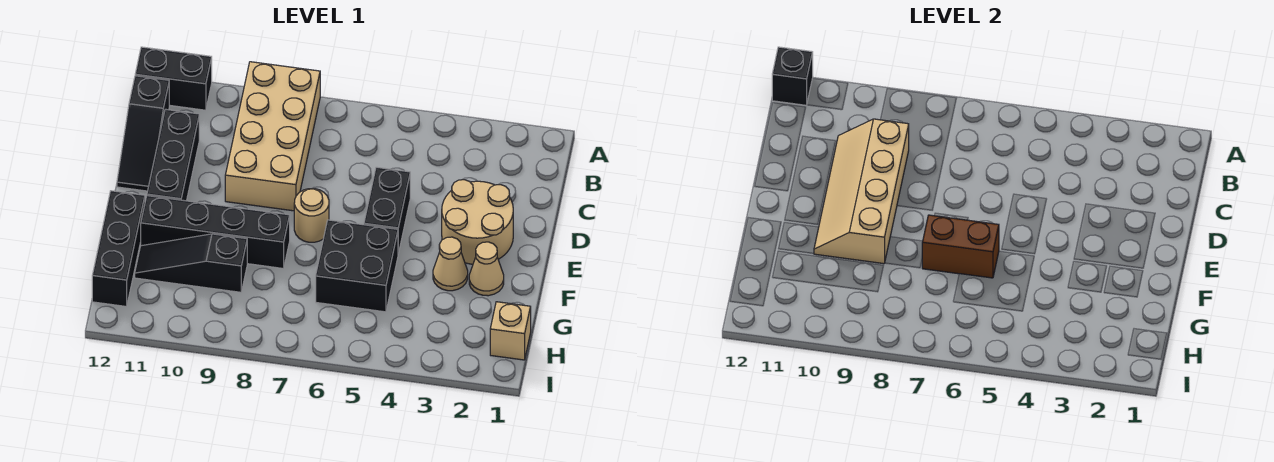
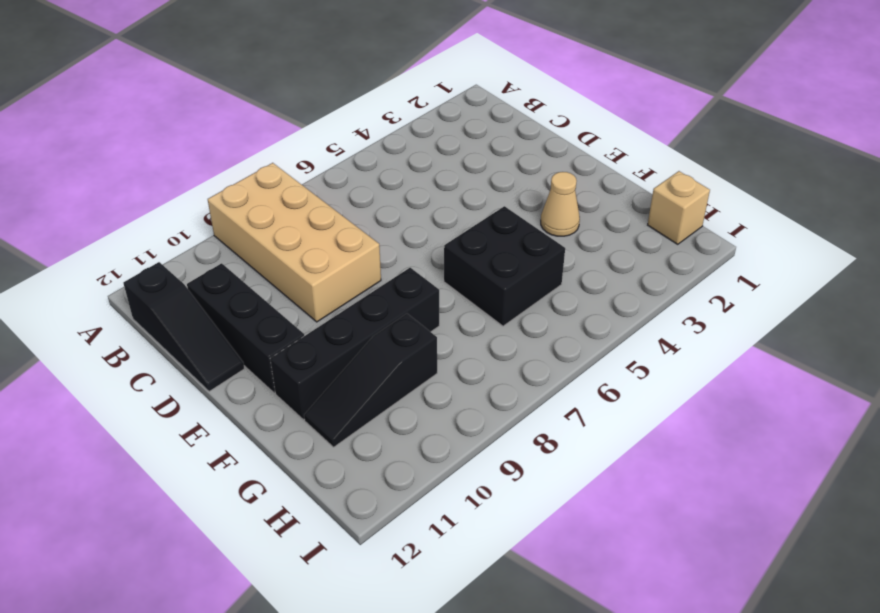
none -> black brick A11:A12 level 1
none -> tan round brick D2:E3 level 1
none -> black brick D5:E5 level 1

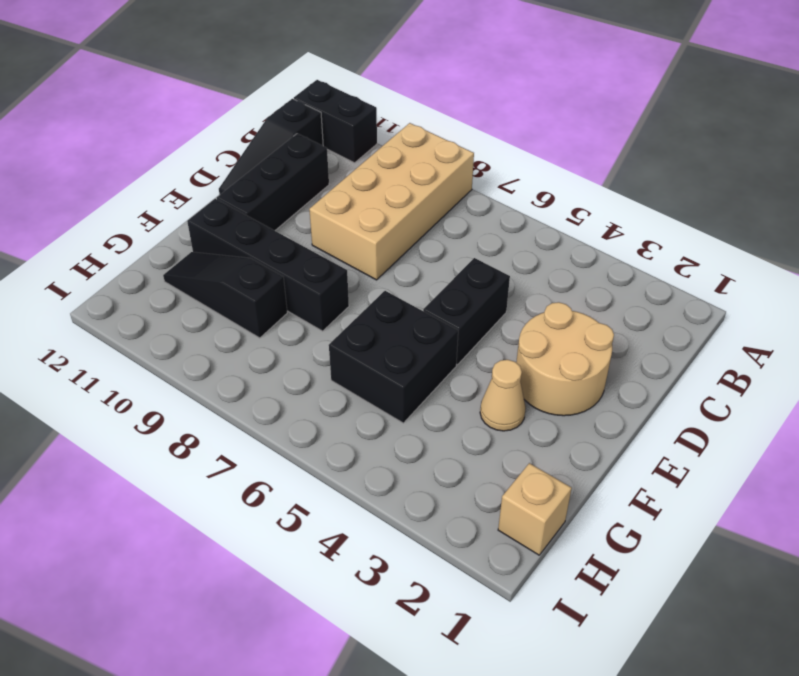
none -> tan round brick E7 level 1
none -> tan cone F2 level 1
none -> black brick F12:H12 level 1

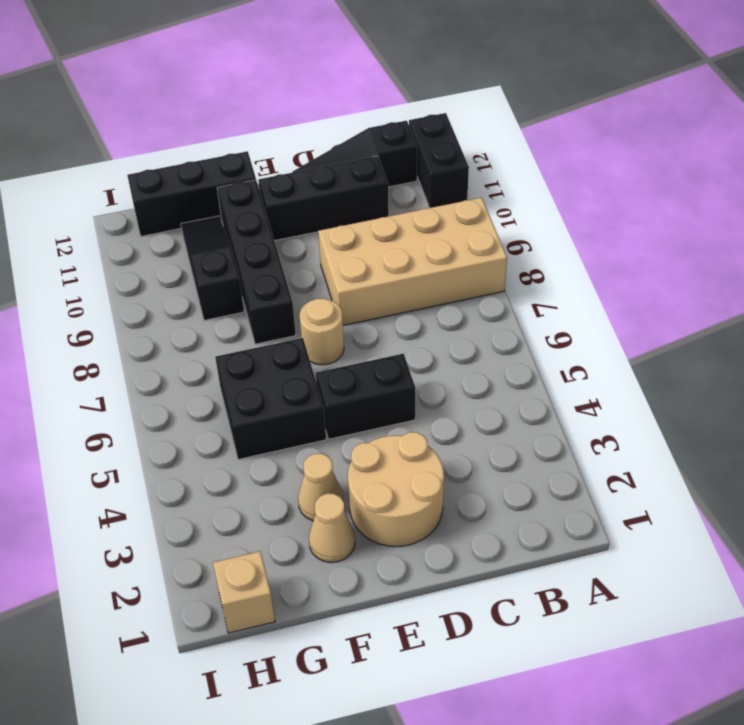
none -> black brick A12 level 2
none -> tan slope C9:F10 level 2 top 9
none -> brown brick F6:F7 level 2

